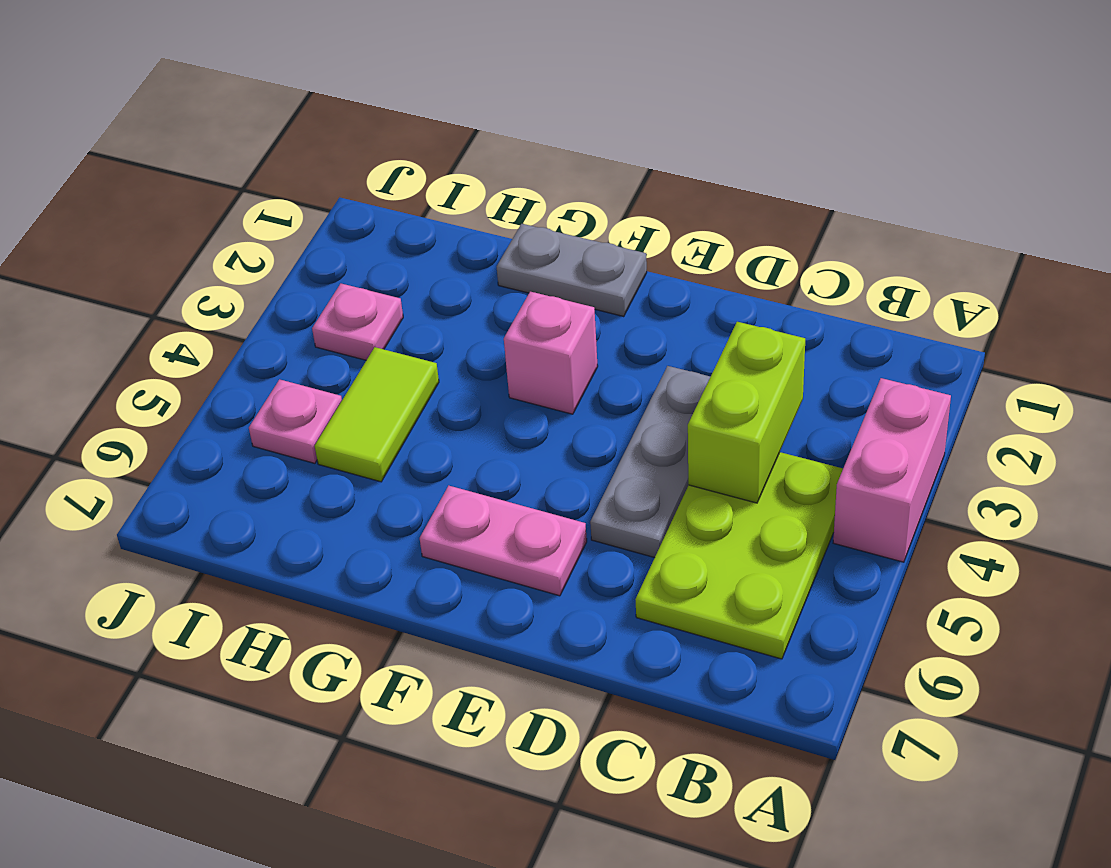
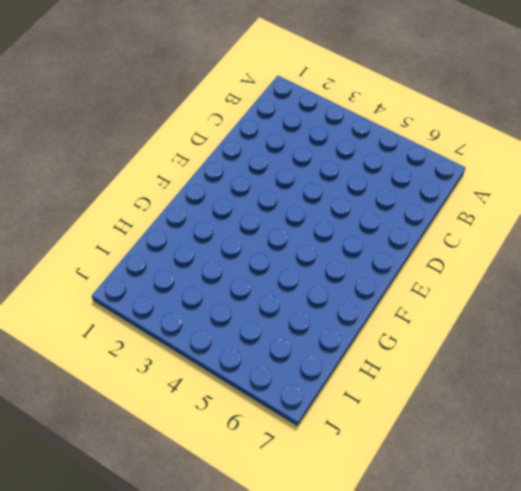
none -> pink brick A3:A4 level 1
none -> lime plate B4:C6 level 1

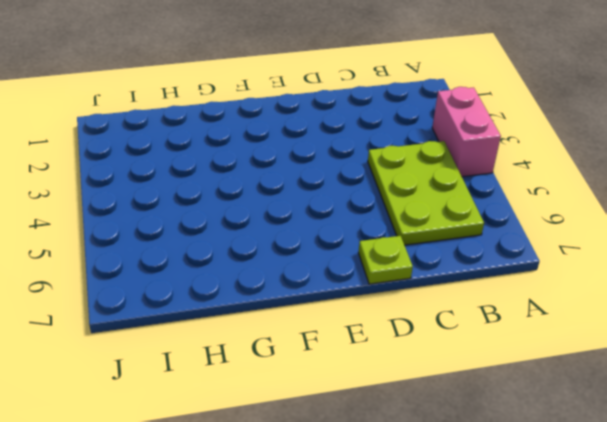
lime plate D7 level 1 -> none
none -> grey plate D3:D5 level 1
none -> pink plate E6:F6 level 1

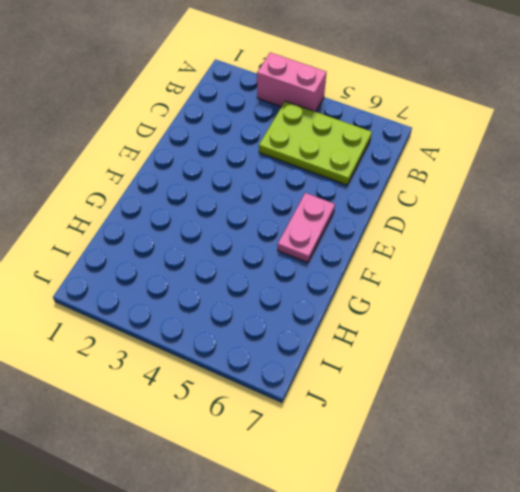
none -> grey plate D3:D5 level 1
none -> grey plate F1:G1 level 1

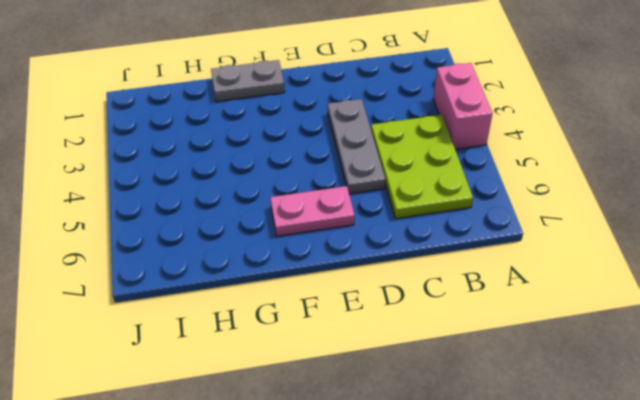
none -> pink brick F3 level 1
none -> lime tile H4:H5 level 1

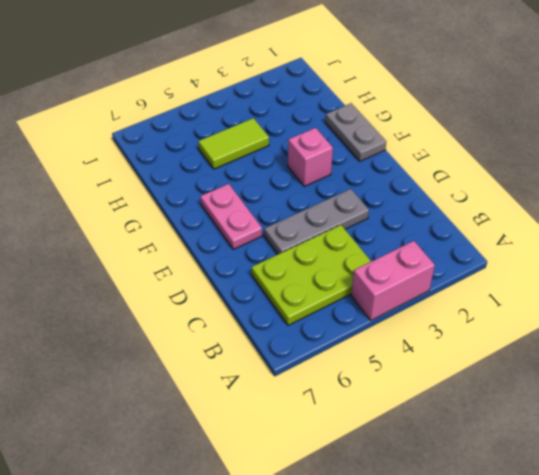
none -> pink plate I3 level 1
none -> pink plate I5 level 1

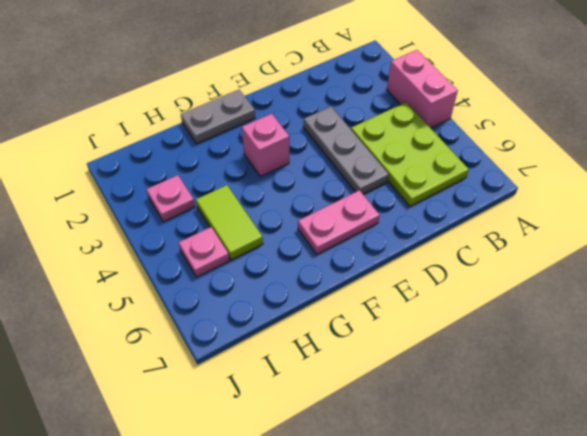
none -> lime brick C3:C4 level 2

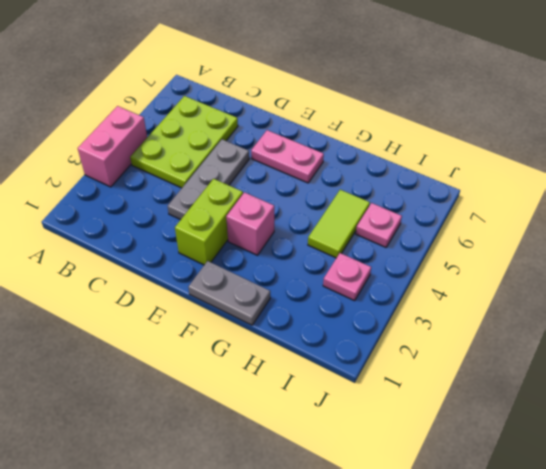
lime brick E2:E3 level 1 -> lime brick C3:C4 level 2

